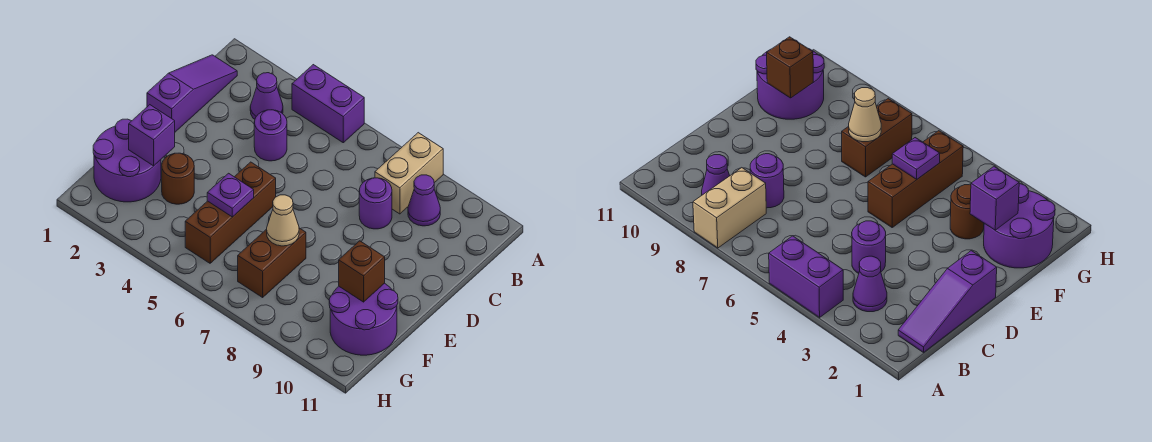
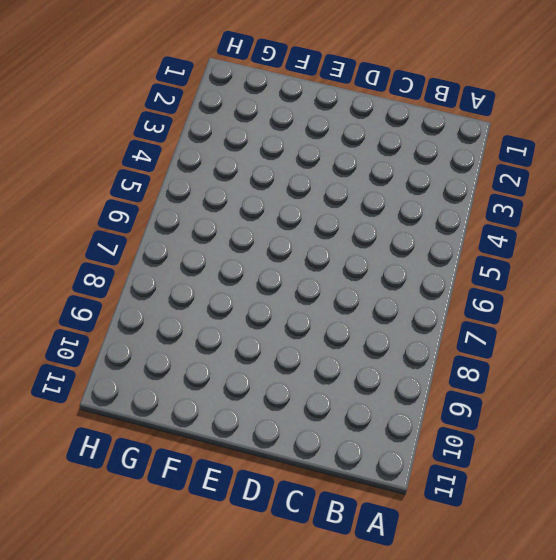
none -> purple brick A4:A5 level 1
none -> tan brick A8:B8 level 1
none -> purple slope B1:D1 level 1 top D

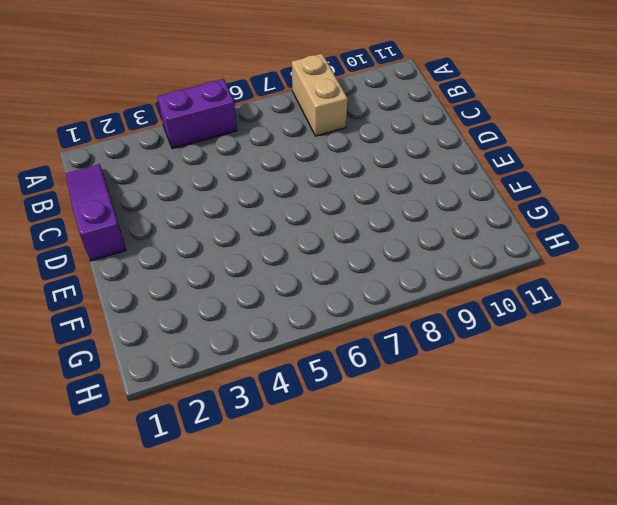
none -> purple cone B3 level 1
none -> purple cone B9 level 1
none -> purple round brick C4 level 1

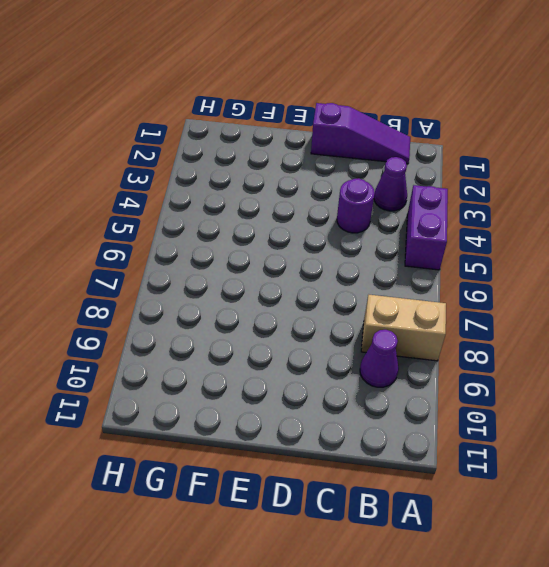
none -> purple round brick C8 level 1
none -> brown brick E5:G5 level 1
none -> purple round brick F1:G2 level 1

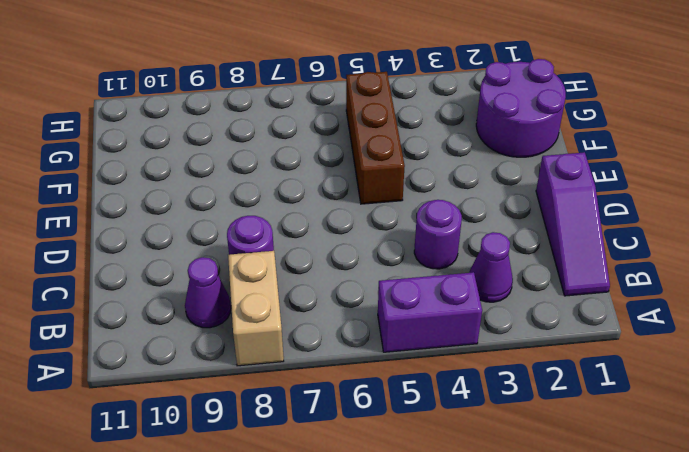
none -> brown round brick F3 level 1
none -> brown brick F7:G7 level 1
none -> purple round brick F10:G11 level 1

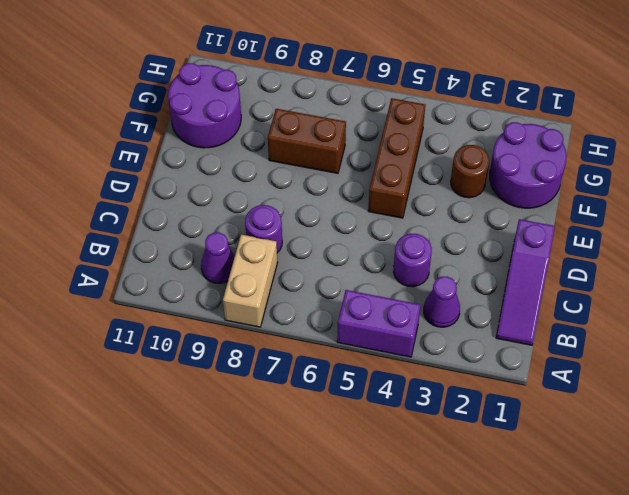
brown brick F7:F8 level 1 -> brown brick F7:G7 level 1
none -> purple brick F2 level 2
none -> purple plate F5 level 2
none -> tan cone F7 level 2

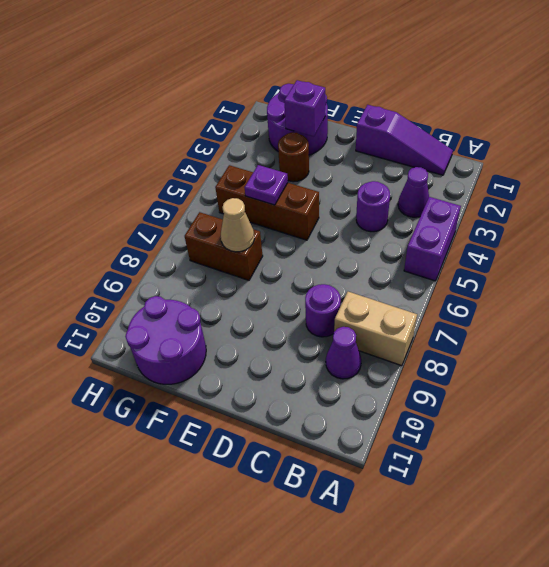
none -> brown brick F10 level 2

